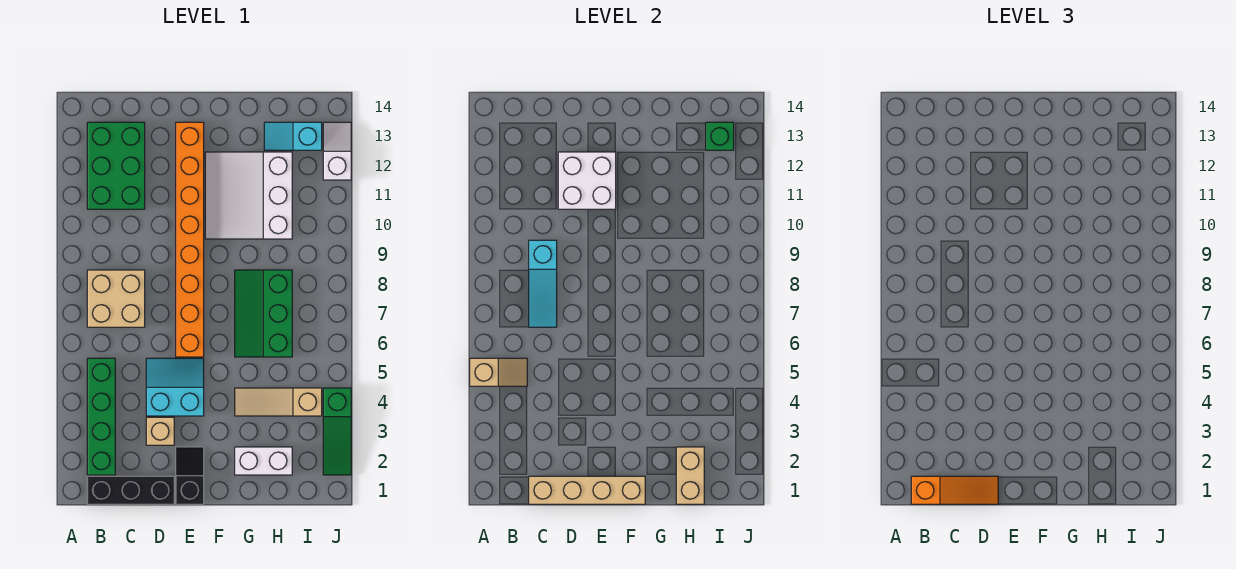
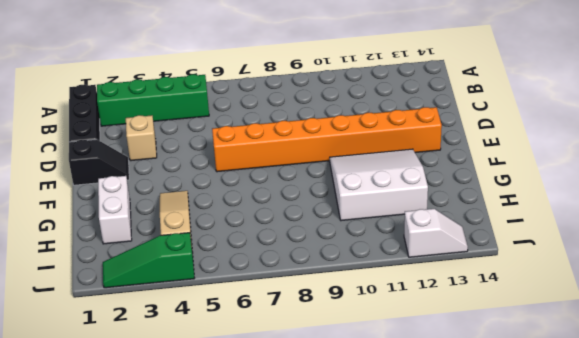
none -> tan brick B7:C8 level 1
none -> green brick B11:C13 level 1
none -> cyan slope D4:E5 level 1 top 4

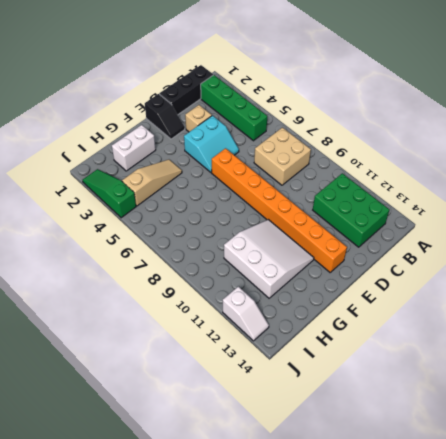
none -> green slope G6:H8 level 1 top H
none -> cyan slope H13:I13 level 1 top I
none -> tan slope A5:B5 level 2 top A

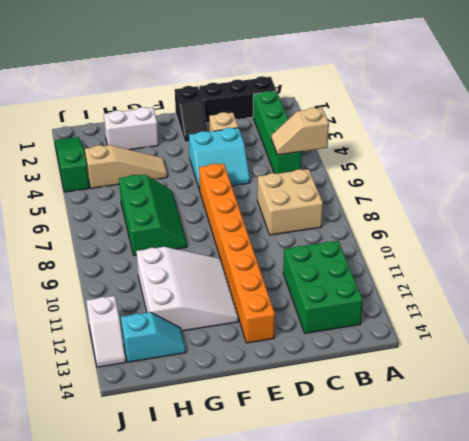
none -> tan brick C1:F1 level 2
none -> cyan slope C7:C9 level 2 top 9
none -> white brick D11:E12 level 2

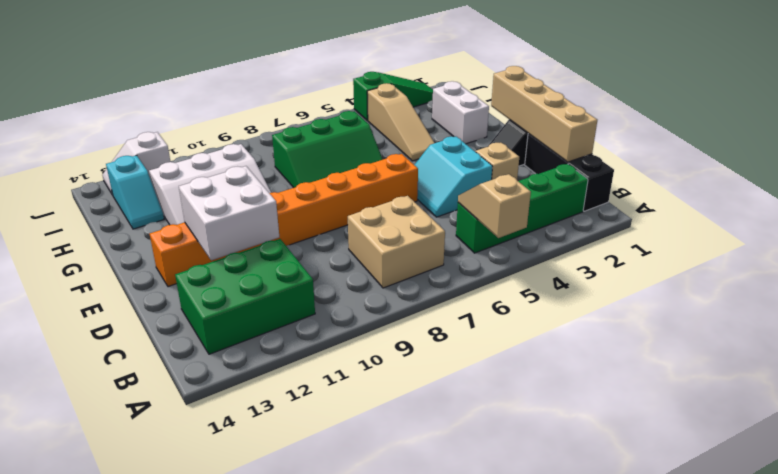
none -> cyan slope C7:C9 level 2 top 9
none -> tan brick H1:H2 level 2
none -> green brick I13 level 2

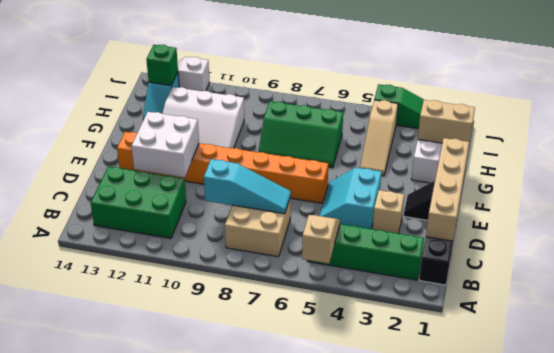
none -> orange slope B1:D1 level 3 top B

